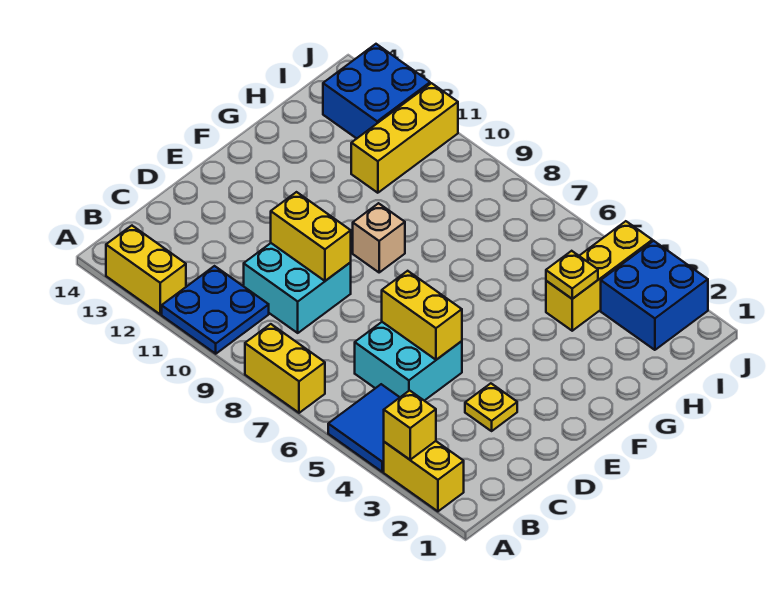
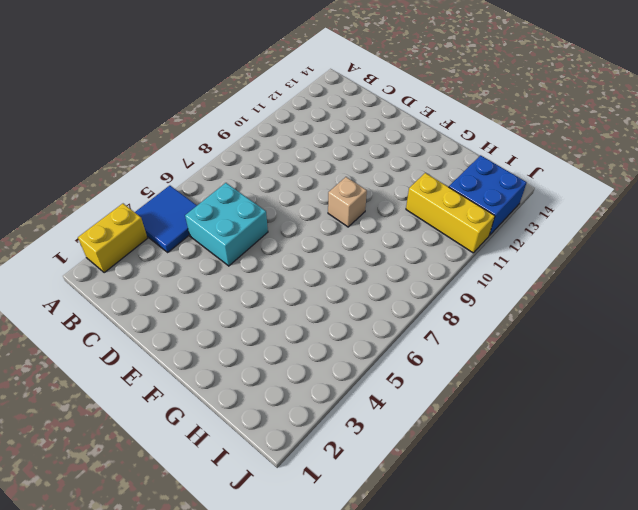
none -> yellow brick A7:A8 level 1
none -> blue plate A10:B11 level 1
none -> yellow brick A12:A13 level 1

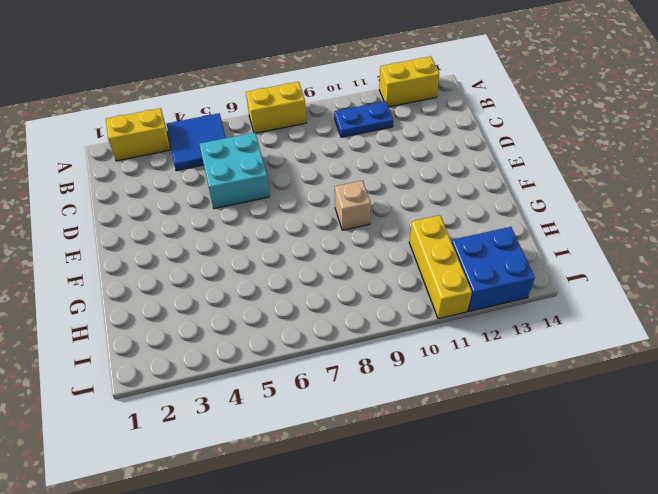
blue plate B10:B11 level 1 -> blue plate A10:B11 level 1
none -> cyan brick C9:D10 level 1
none -> yellow plate D3 level 1
none -> yellow brick H4:J4 level 1

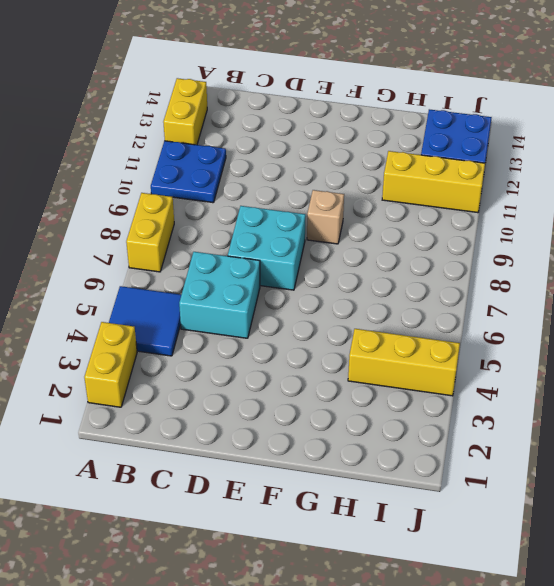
cyan brick D7:E8 level 1 -> cyan brick C9:D10 level 1
none -> yellow plate D3 level 1
none -> blue brick I2:J3 level 1
none -> yellow brick A3 level 2

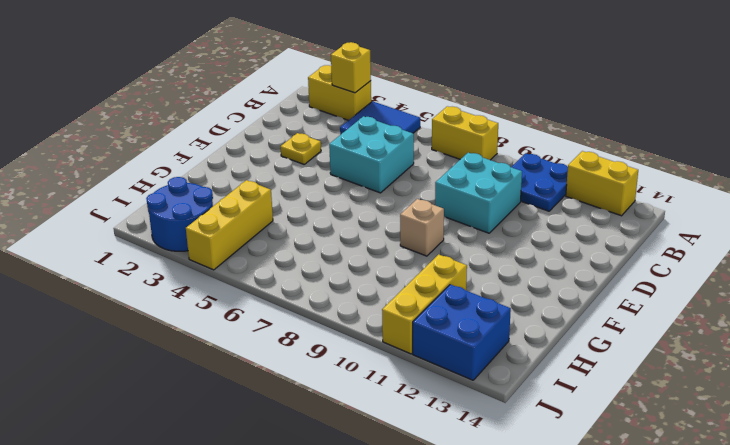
blue round brick I2:J3 level 1 -> blue brick I2:J3 level 1
none -> yellow brick D5:D6 level 2
none -> yellow brick D9:D10 level 2
none -> yellow plate H4 level 2

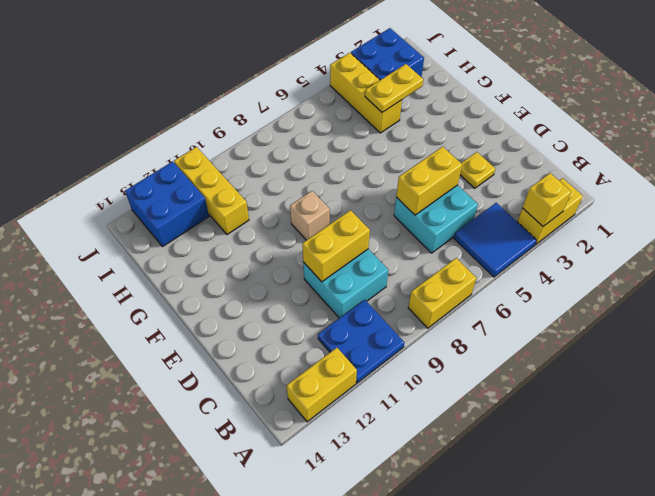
yellow plate H3:H4 level 2 -> yellow plate H4 level 2

